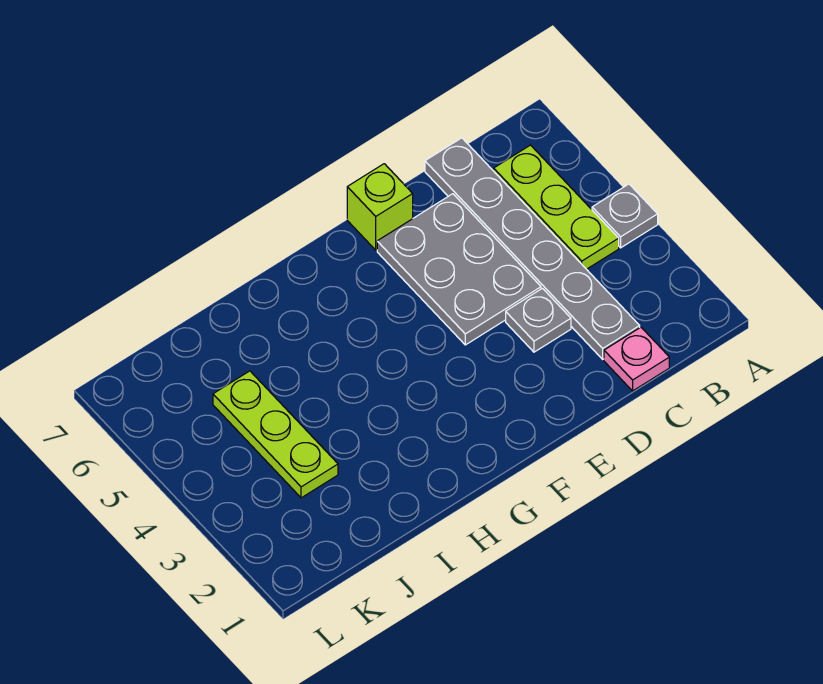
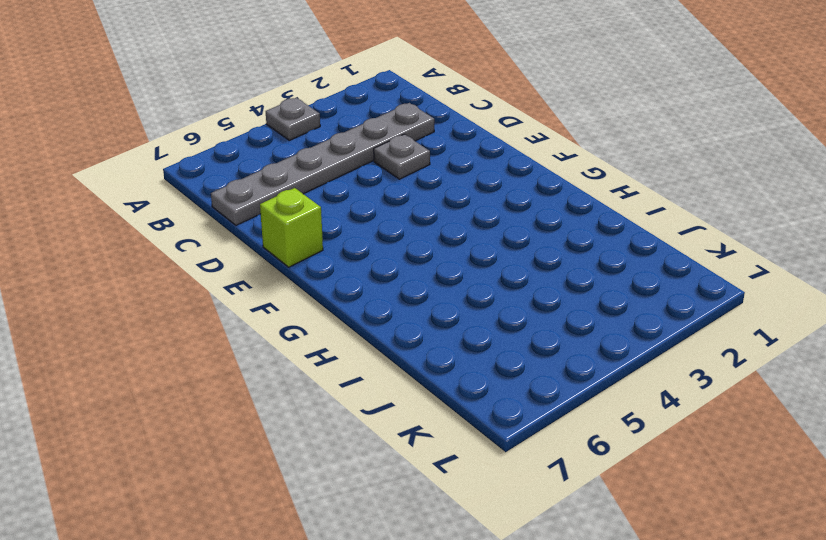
none -> lime plate B4:B6 level 1
none -> pink plate C1 level 1

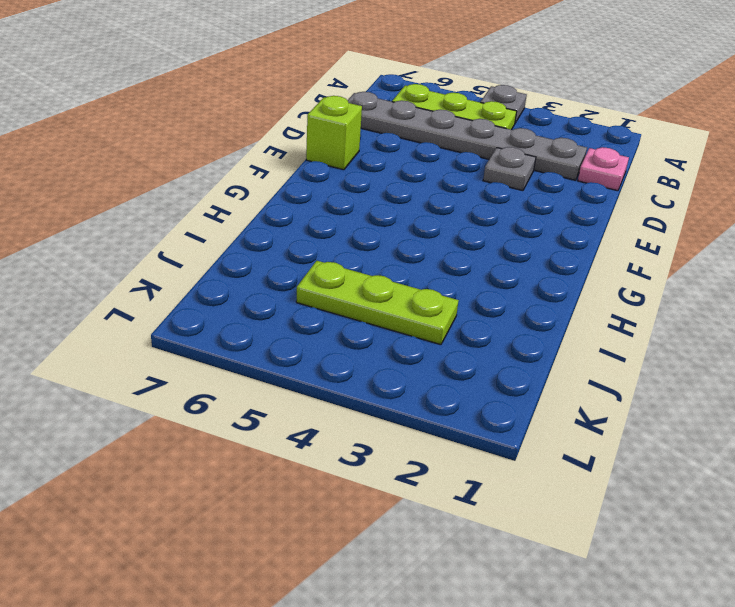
none -> grey plate D4:E6 level 1

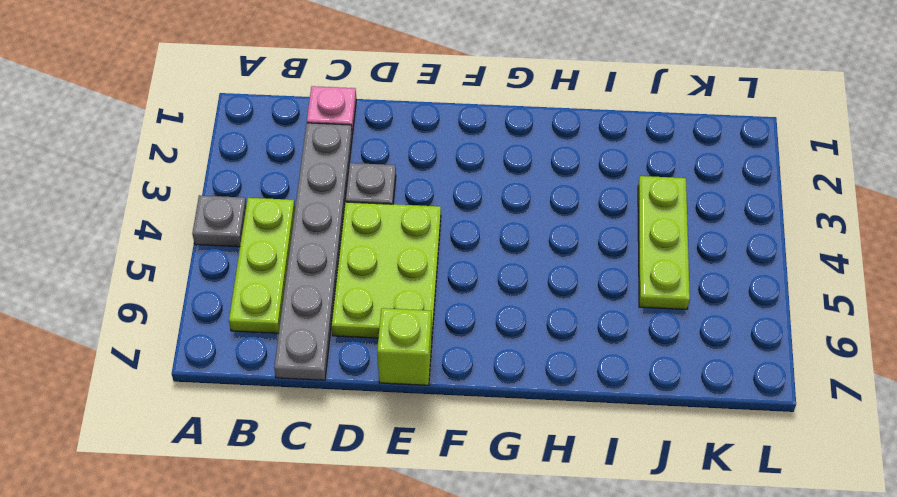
lime plate D4:E6 level 1 -> grey plate D4:E6 level 1

